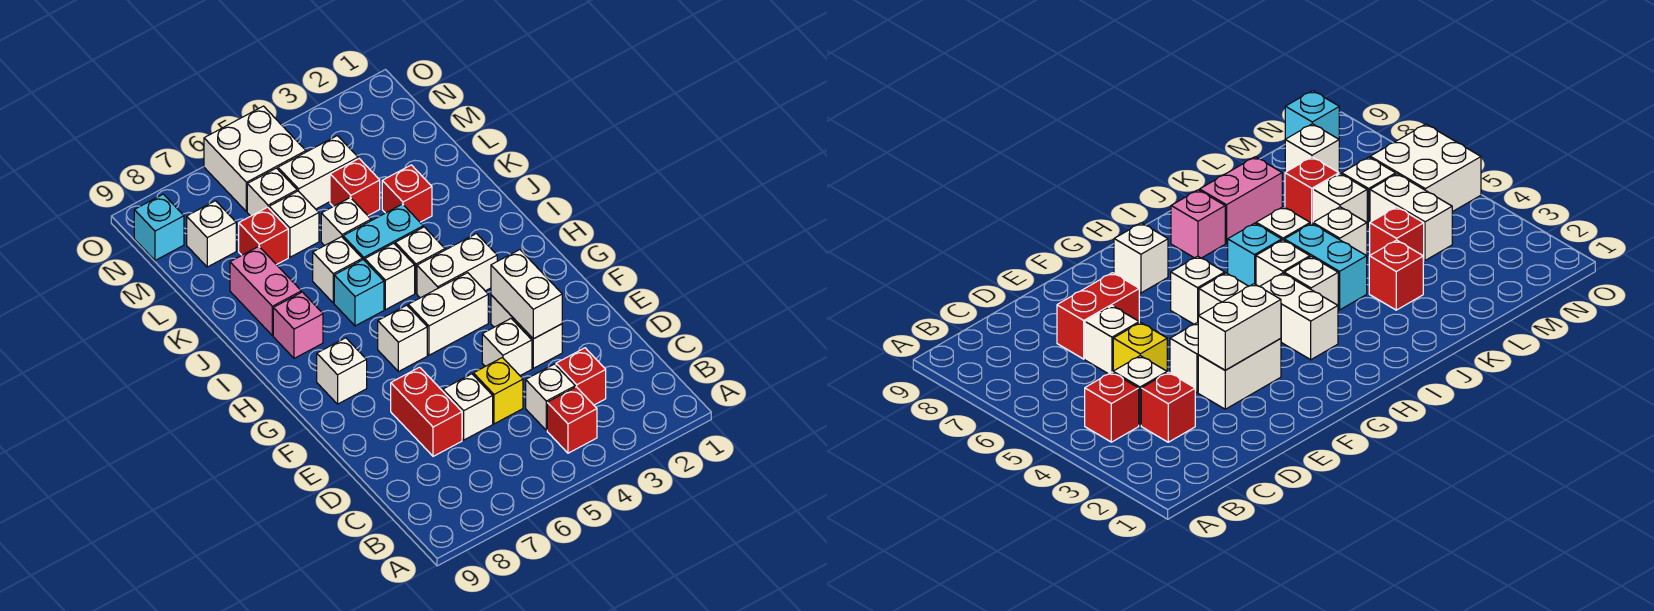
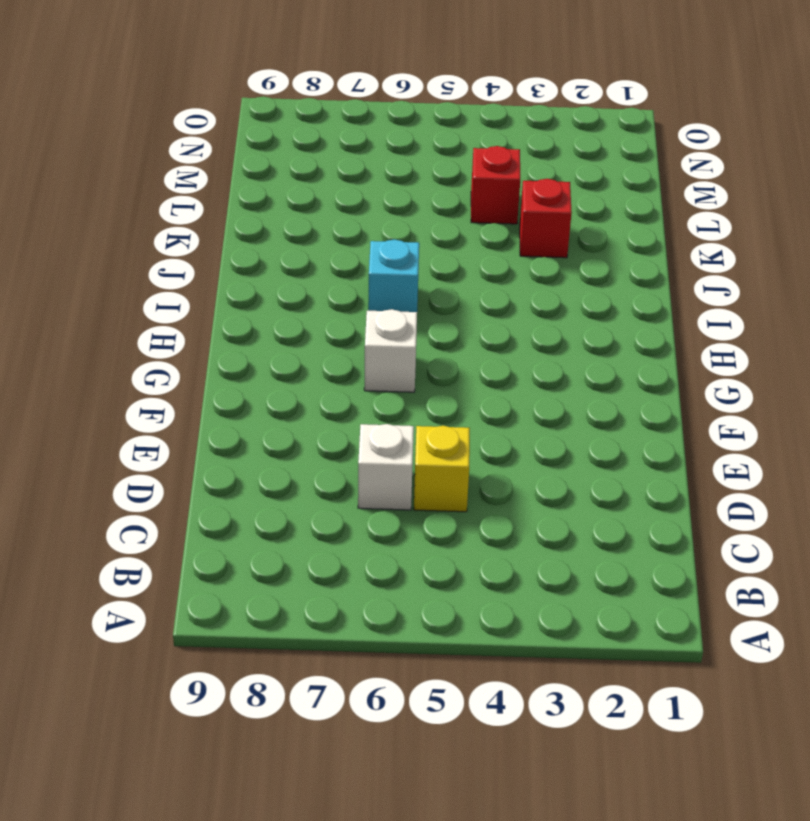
none -> red brick B4 level 1
none -> red brick C3 level 1
none -> white brick C4 level 1
none -> red brick D7:E7 level 1

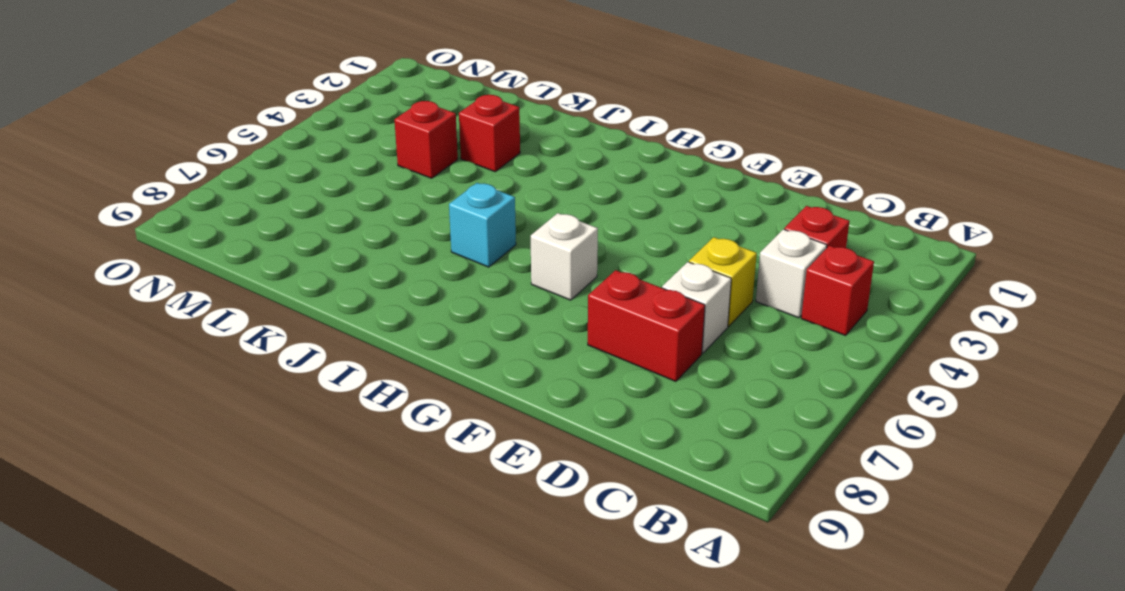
none -> white brick E3:F3 level 1
none -> white brick E4 level 1
none -> white brick G4:G5 level 1
none -> white brick G8 level 1

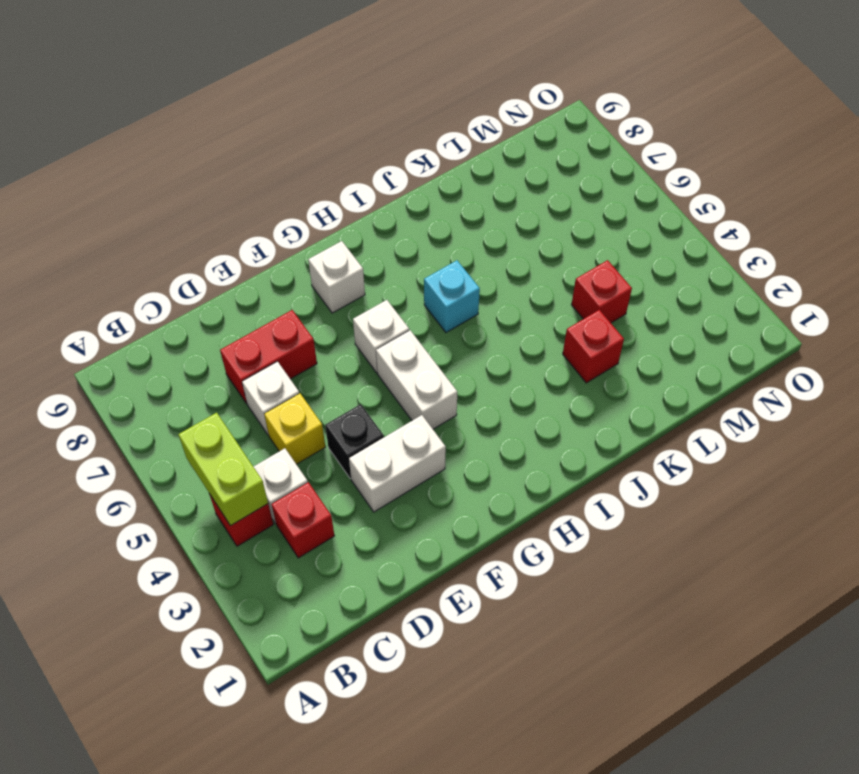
lime brick B4:B5 level 2 -> none
black brick E4 level 1 -> white brick E4 level 1
none -> white brick H3:H4 level 1
none -> white brick I4 level 1
none -> white brick I5 level 1
none -> pink brick I8 level 1

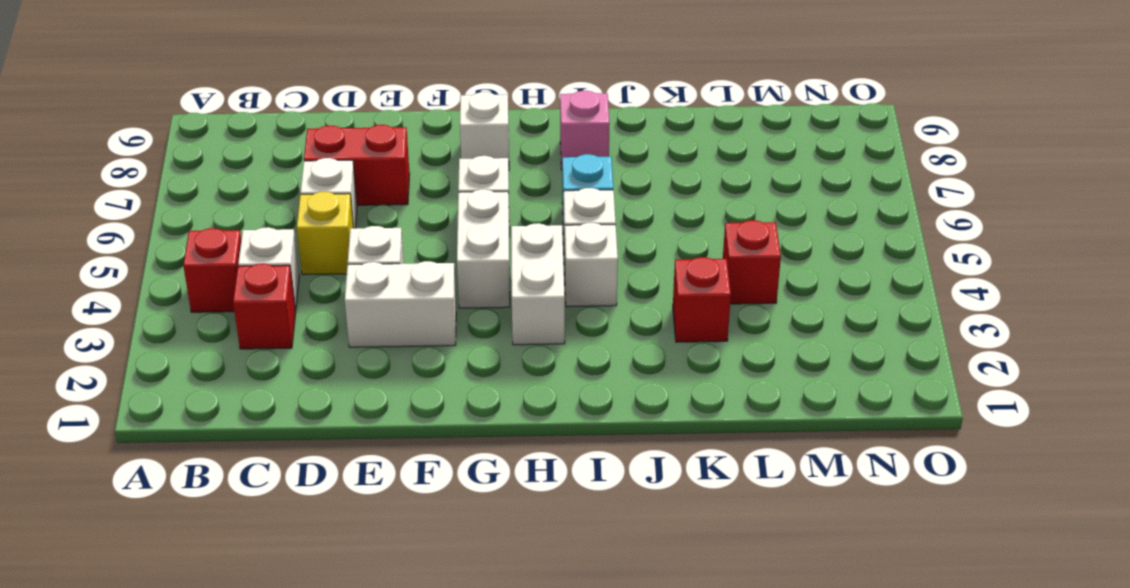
none -> cyan brick J4:J5 level 1
none -> white brick J6 level 1
none -> pink brick J8:K8 level 1
none -> white brick K5 level 1

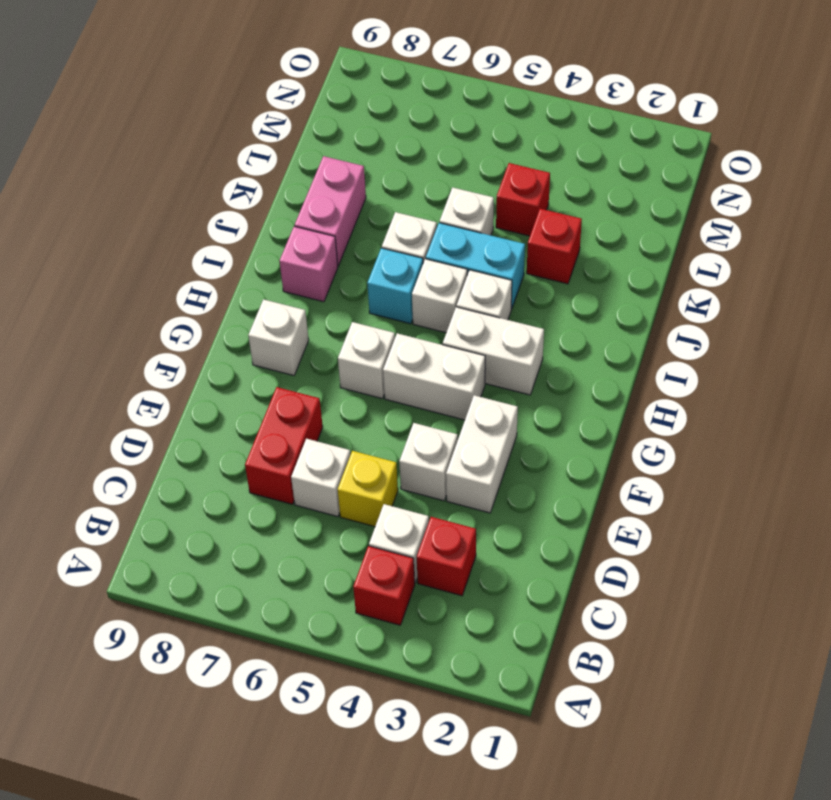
none -> white brick L6 level 1
none -> red brick L7 level 1
none -> white brick M4:M5 level 1
none -> white brick M6 level 1

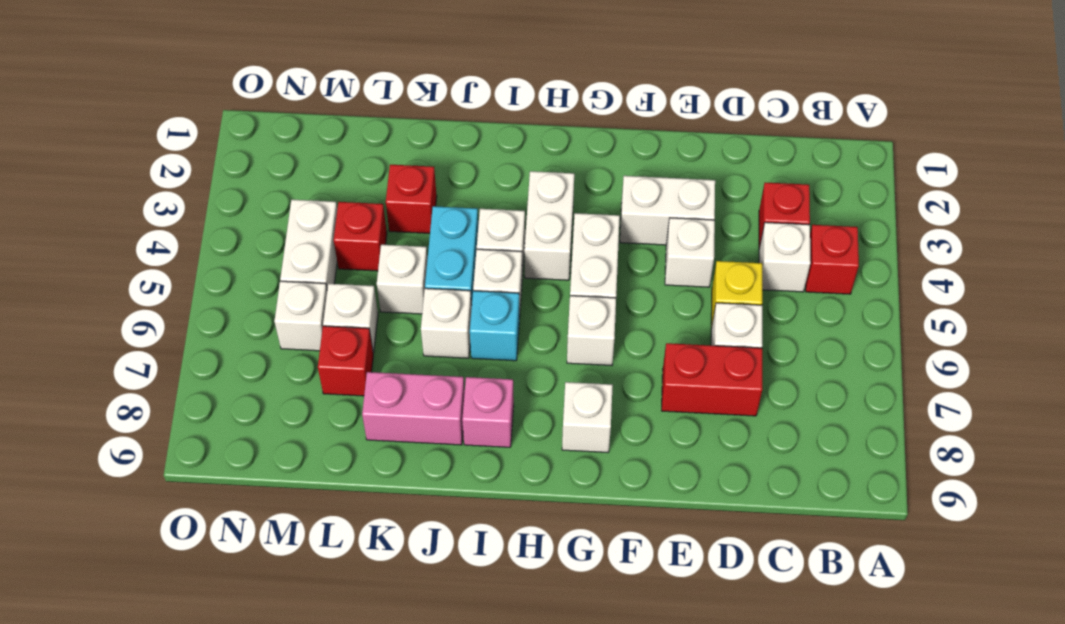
none -> white brick M8 level 1
none -> white brick N5:O6 level 1
none -> cyan brick N9 level 1
none -> white brick E3:F3 level 2

